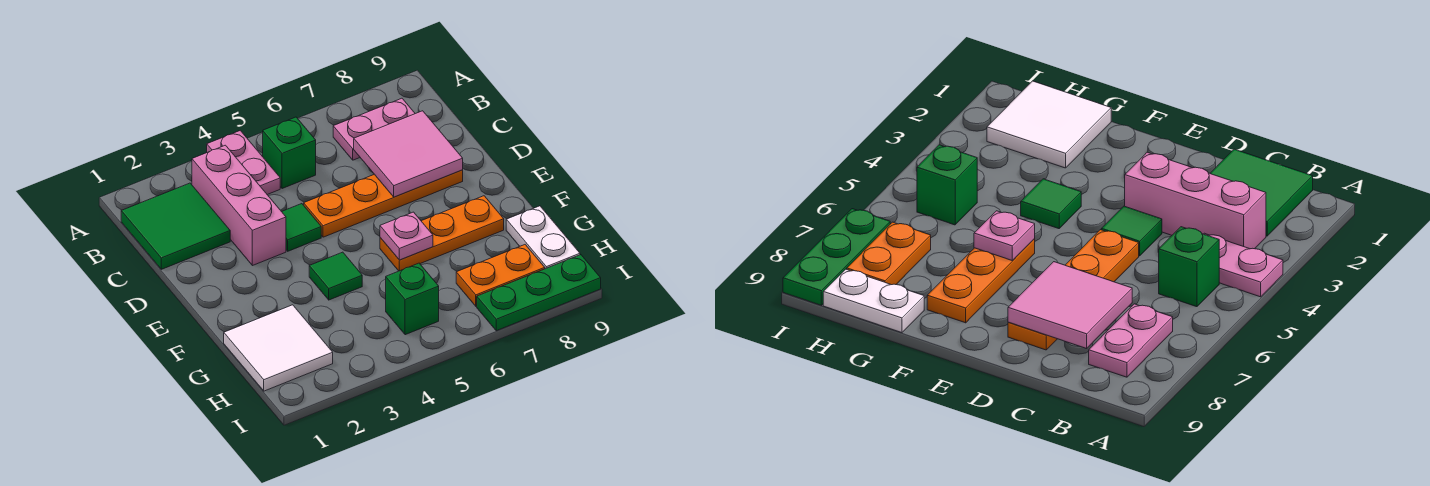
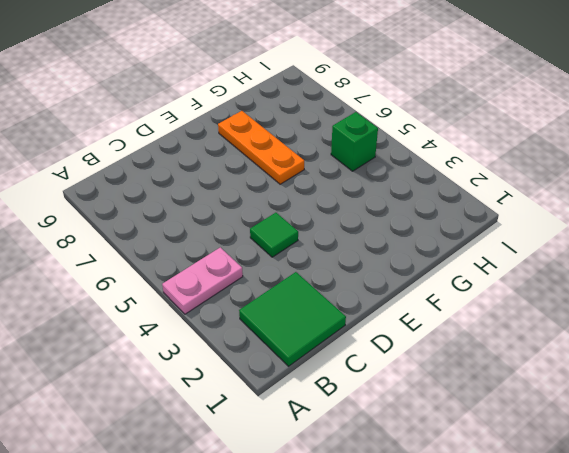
none -> pink brick B3:D3 level 1
none -> green brick B5 level 1
none -> pink plate B7:B8 level 1

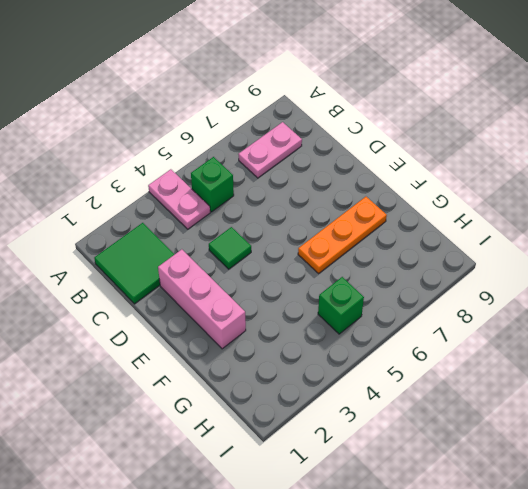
pink brick D2:F2 level 1 -> pink brick B3:D3 level 1
none -> orange plate D5:D8 level 1
none -> green tile F4 level 1
none -> white tile G1:H2 level 1

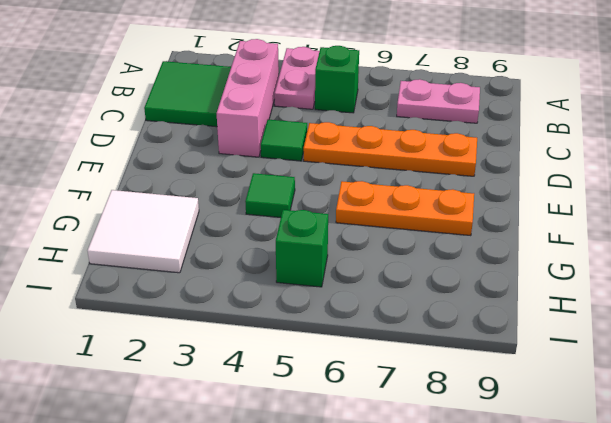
none -> white plate G9:H9 level 1
none -> orange plate H7:H8 level 1
none -> green plate I7:I9 level 1

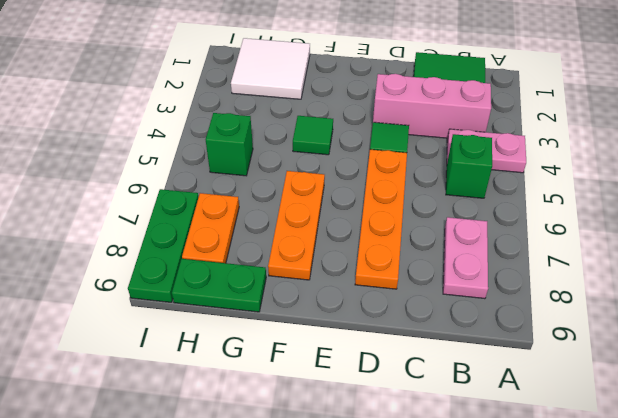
green plate G9:H9 level 1 -> white plate G9:H9 level 1
none -> pink tile C7:D8 level 2
none -> pink plate F6 level 2

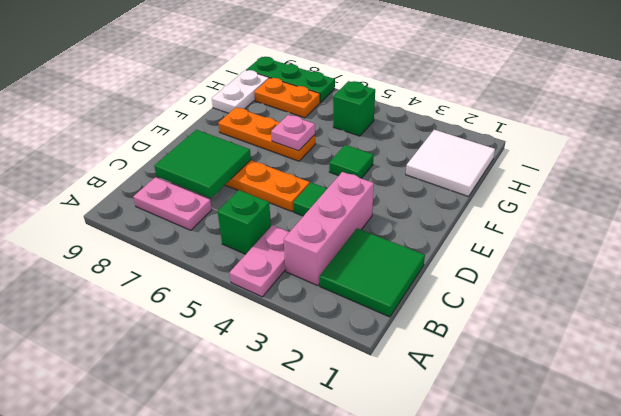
green tile C7:D8 level 2 -> pink tile C7:D8 level 2

